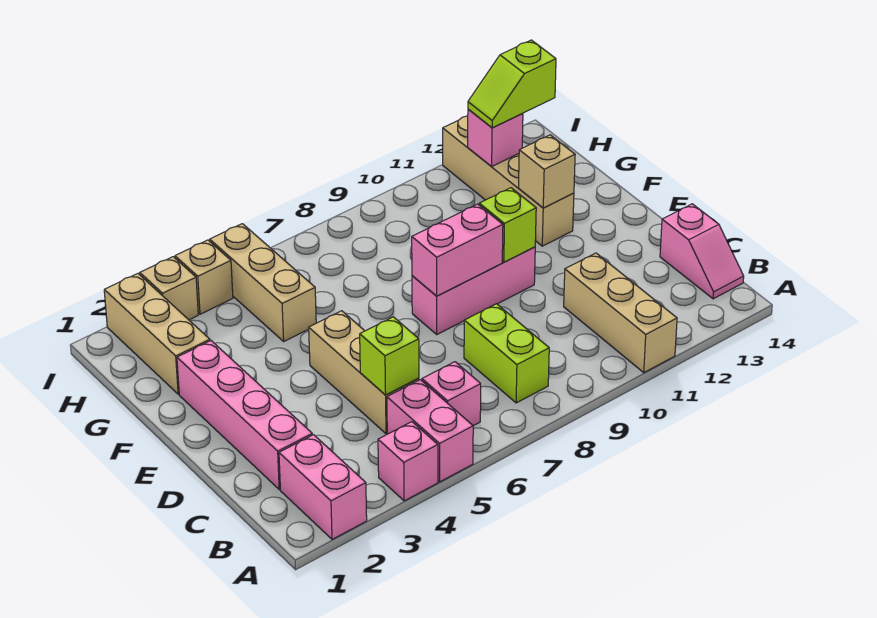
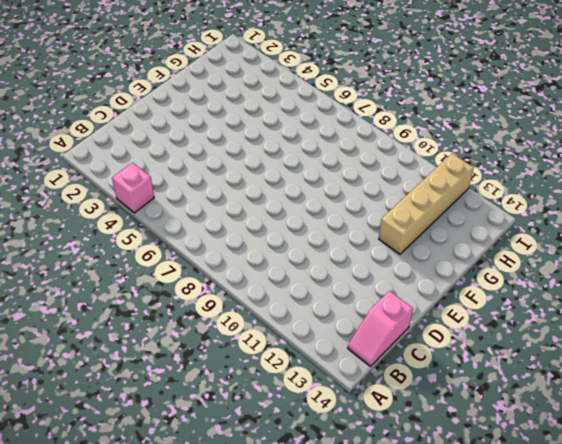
none -> pink brick A2:B2 level 1
none -> pink brick A5:B5 level 1
none -> tan brick A11:C11 level 1

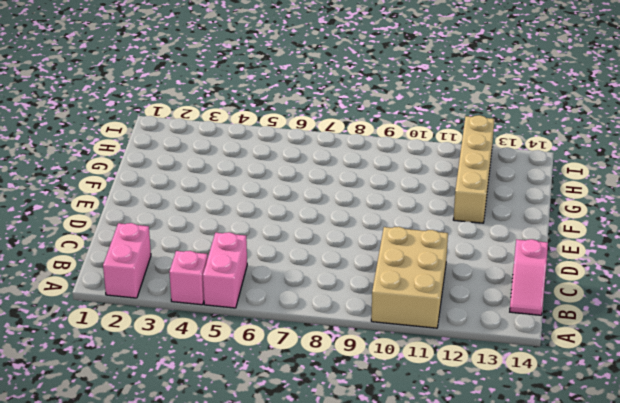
tan brick A10:C11 level 1 -> tan brick A11:C11 level 1
none -> pink brick B6 level 1
none -> lime brick B8:C8 level 1
none -> pink brick C2:F2 level 1

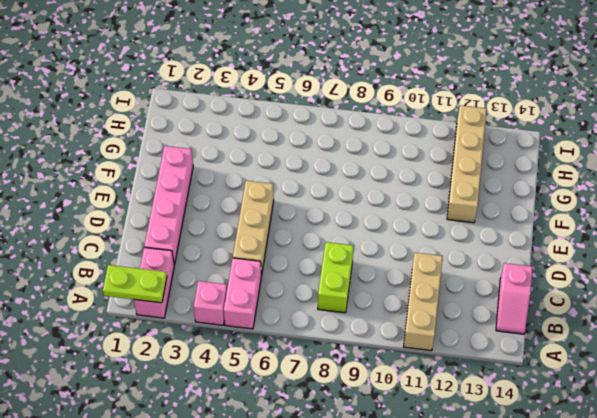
lime plate A1:A2 level 2 -> none
none -> pink brick B6 level 1
none -> pink brick E8:E10 level 1
none -> tan brick G2:I2 level 1

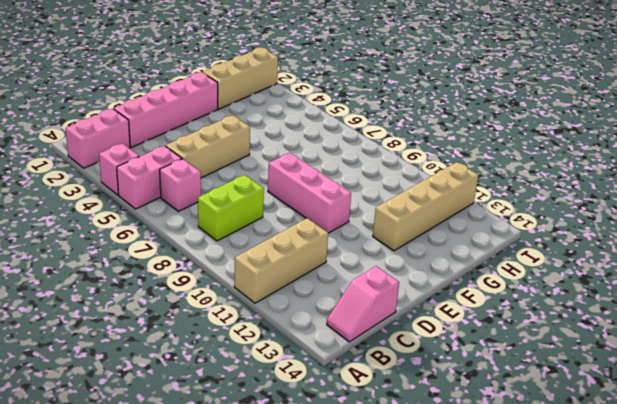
none -> tan brick G5:I5 level 1
none -> tan brick I3 level 1
none -> tan brick I4 level 1

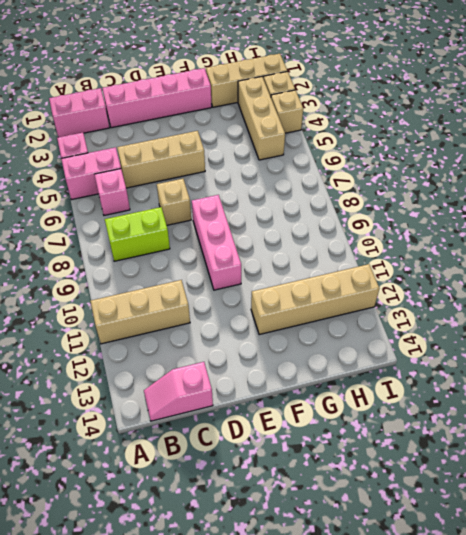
tan brick D7 level 1 -> tan brick F12 level 2
tan brick H3:H5 level 1 -> tan brick G5:I5 level 1
none -> lime brick C5 level 2
none -> pink brick E8:E9 level 2
none -> lime brick E10 level 2

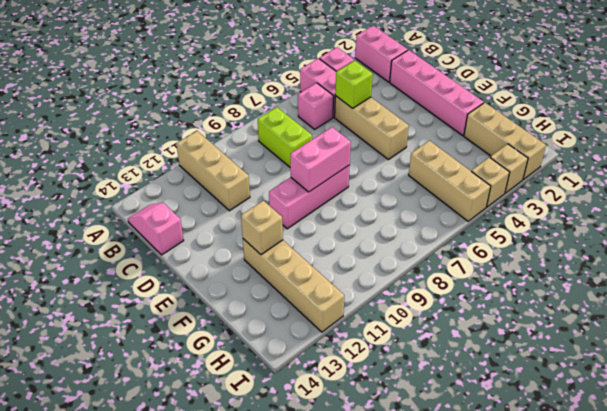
none -> lime brick E10 level 2
none -> pink brick H12 level 2
none -> lime slope H12:H13 level 3 top 13

